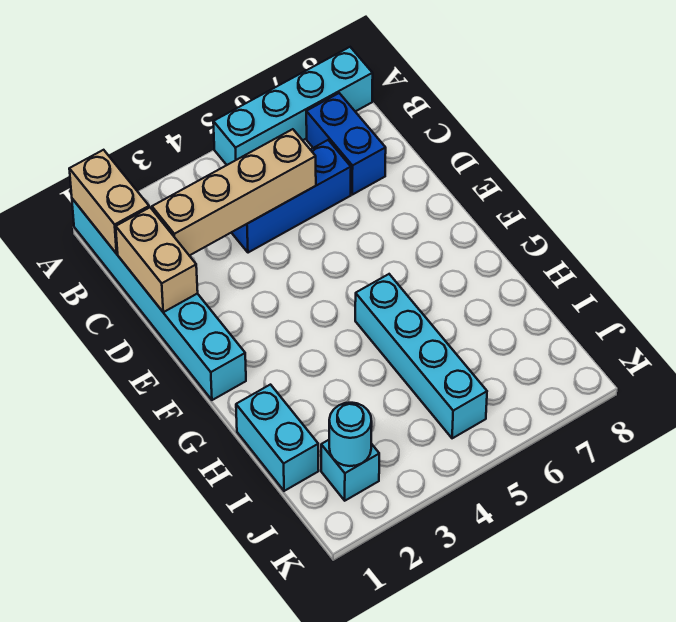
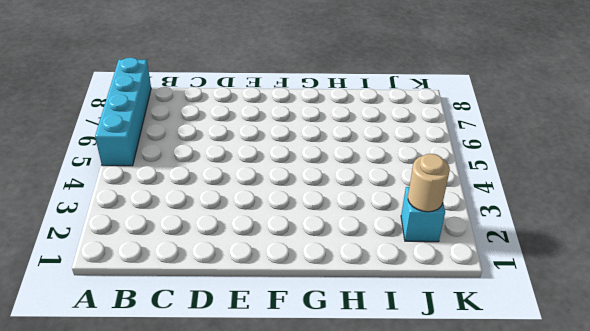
tan round brick J2 level 2 -> cyan round brick J2 level 2
none -> cyan brick A1:F1 level 1
none -> blue brick B7:C7 level 1

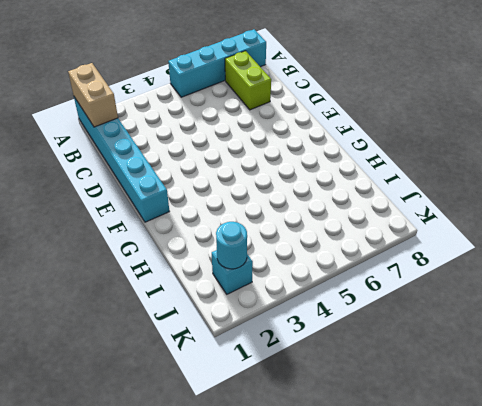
lime brick B7:C7 level 1 -> blue brick B7:C7 level 1
none -> blue brick C4:C6 level 1
none -> cyan brick G5:J5 level 1

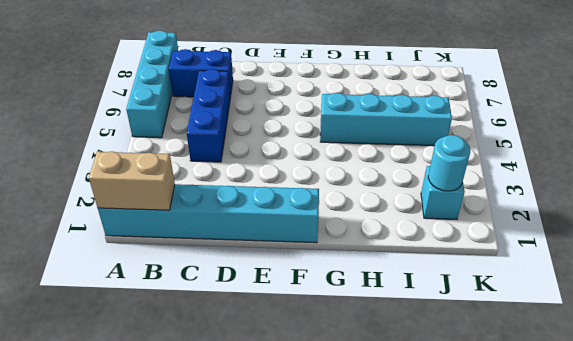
none -> cyan brick H1:I1 level 1
none -> tan brick C1:D1 level 2

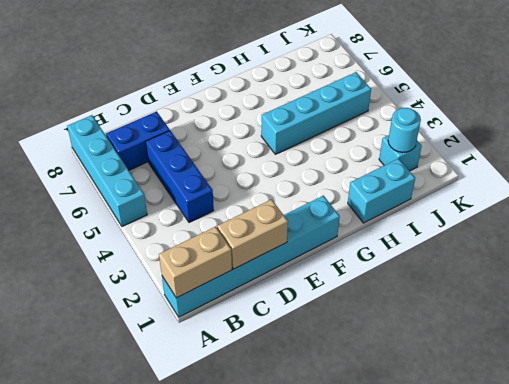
none -> tan brick C2:C5 level 2

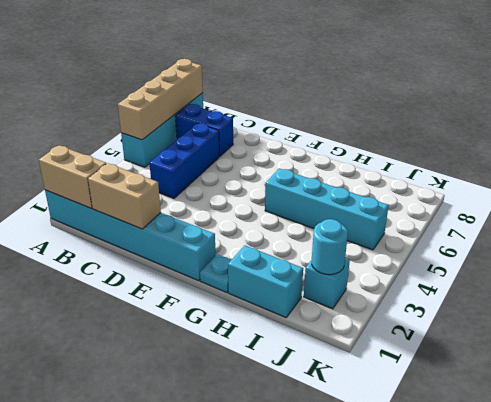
tan brick A5:A8 level 2 -> tan brick C2:C5 level 2
cyan plate G1 level 1 -> none

